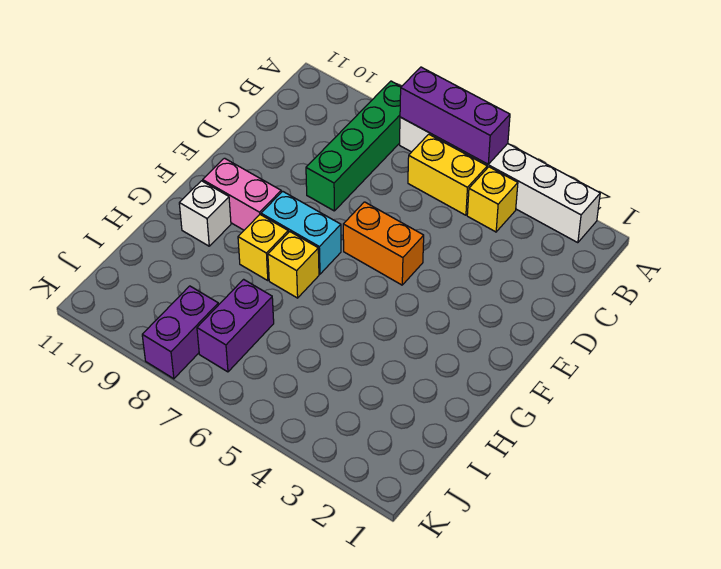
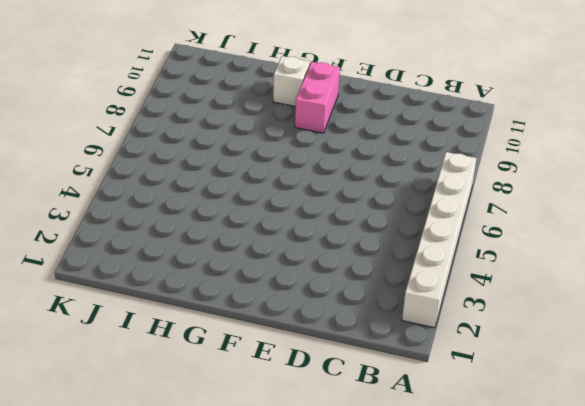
none -> green brick A8:D8 level 1
none -> yellow brick B4 level 1
none -> yellow brick B5:B6 level 1

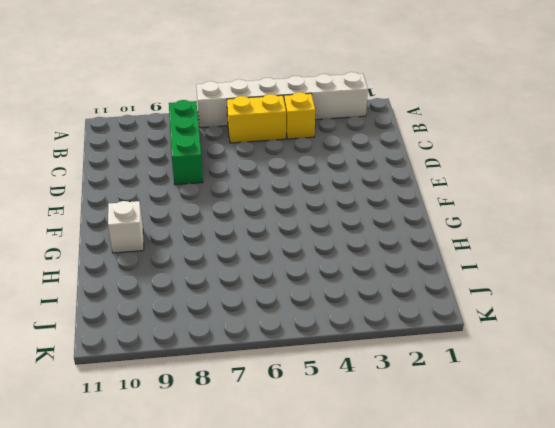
green brick B8:D8 level 1 -> green brick A8:D8 level 1
none -> orange brick E5:E6 level 1
none -> cyan brick F7:F8 level 1
none -> pink brick F9:F10 level 1

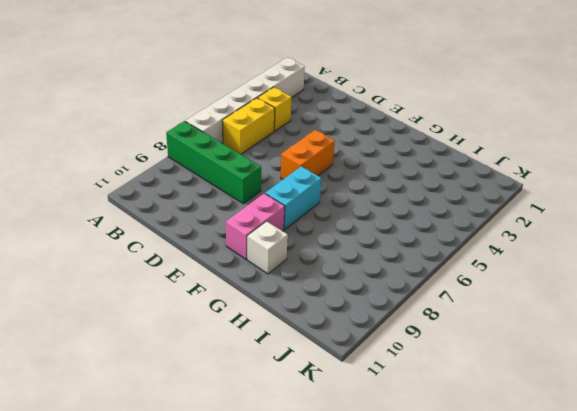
none -> yellow brick G7 level 1
none -> yellow brick G8 level 1
none -> purple brick I7:J7 level 1

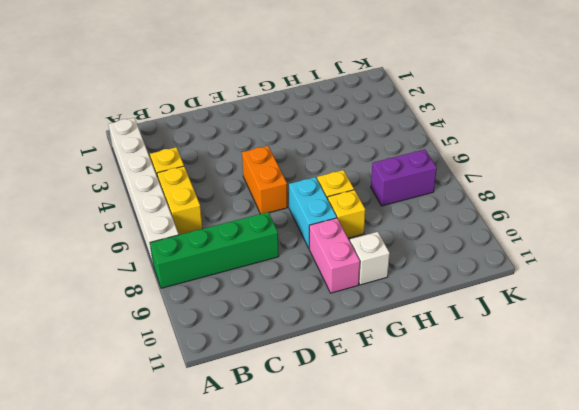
none -> purple brick J8:K8 level 1
none -> purple brick A5:A7 level 2

